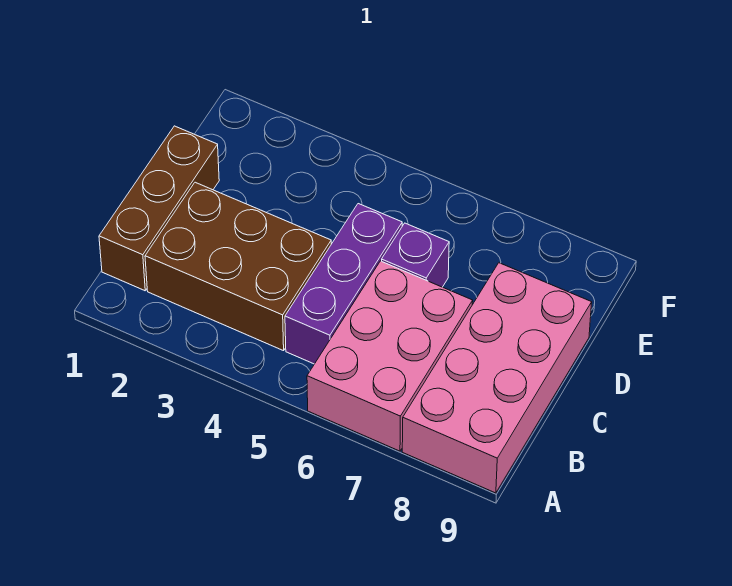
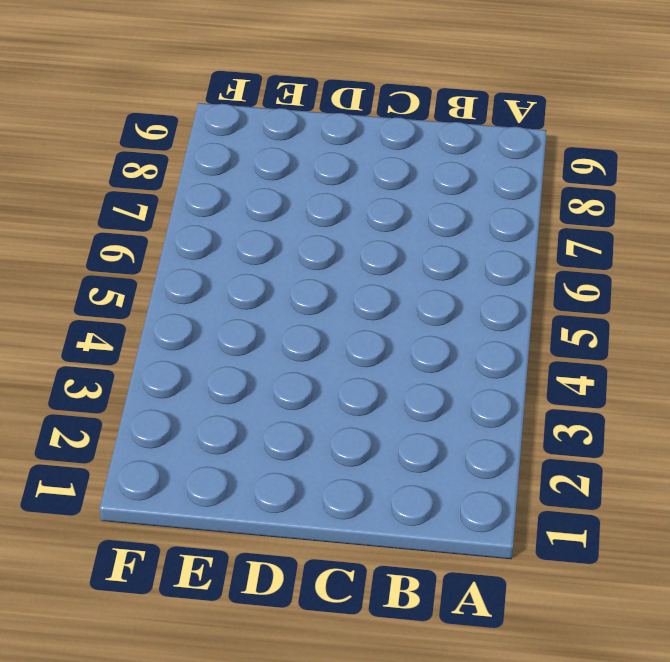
none -> pink brick A6:C7 level 1
none -> pink brick A8:D9 level 1

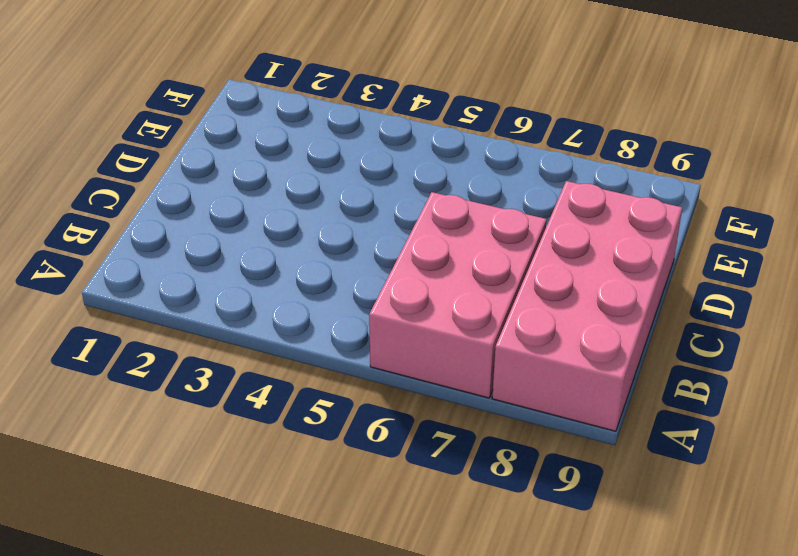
none -> brown brick B1:D1 level 1
none -> brown brick B2:C4 level 1

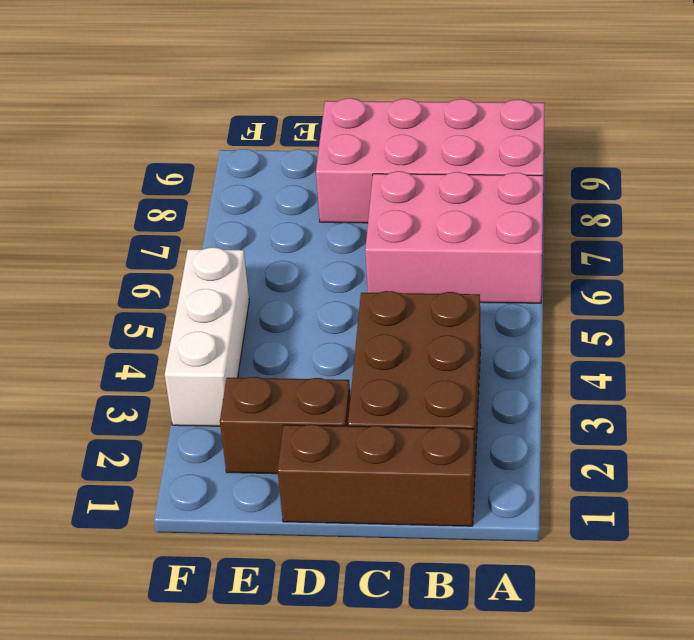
brown brick D2:E2 level 1 -> none
white brick F3:F5 level 1 -> none
none -> purple brick B5:D5 level 1
none -> purple brick D6 level 1

